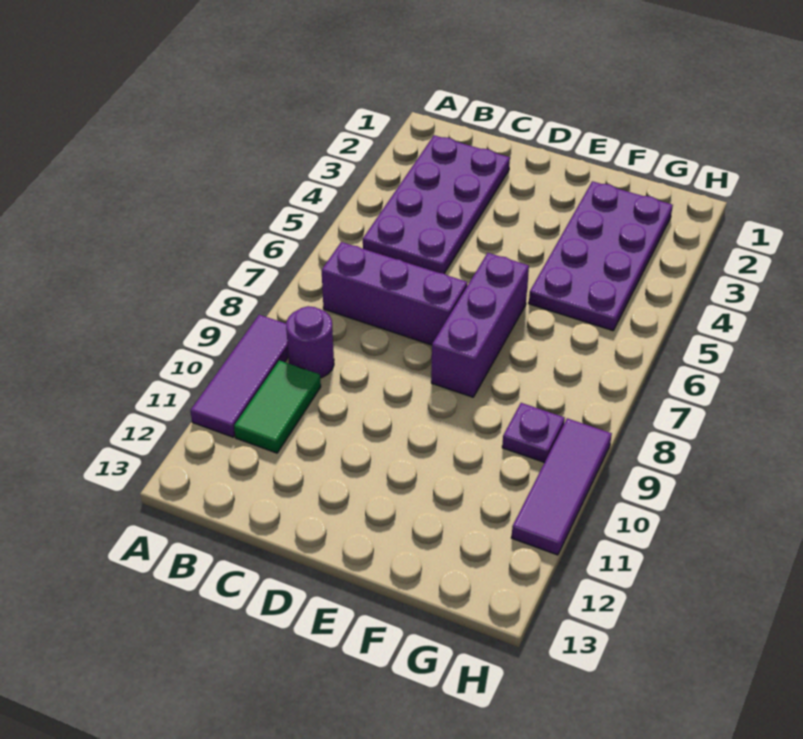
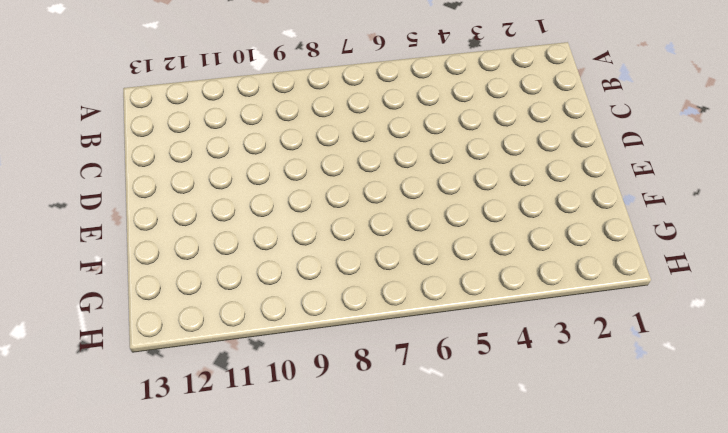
none -> purple tile A9:A11 level 1
none -> purple plate B2:C5 level 1

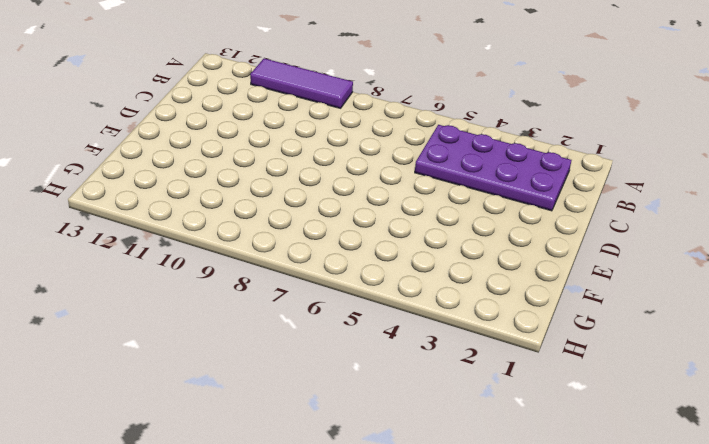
none -> purple brick B7:D7 level 1
none -> purple round brick B9 level 1

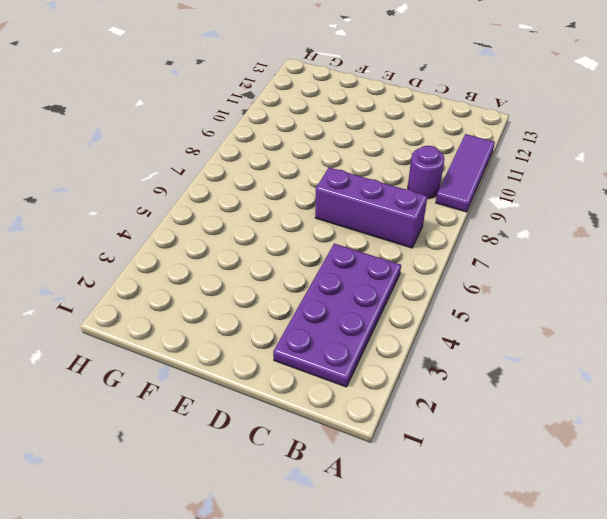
none -> green tile B10:B11 level 1
none -> purple brick E6:E8 level 1

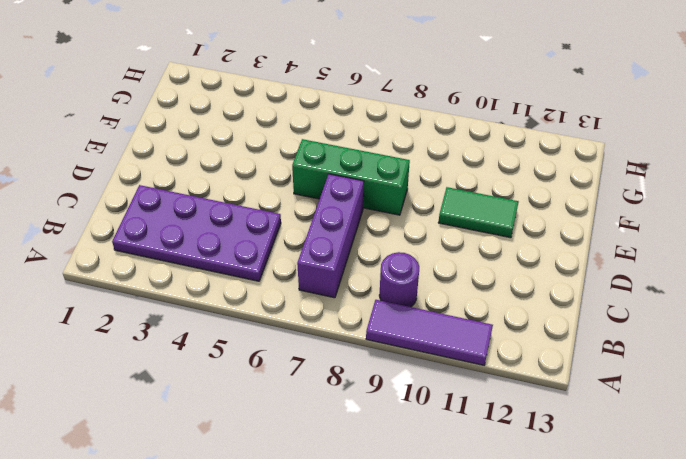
green brick E6:E8 level 1 -> purple brick E6:E8 level 1
green tile E10:E11 level 1 -> green tile B10:B11 level 1
none -> purple plate F2:G5 level 1
none -> purple plate G9 level 1

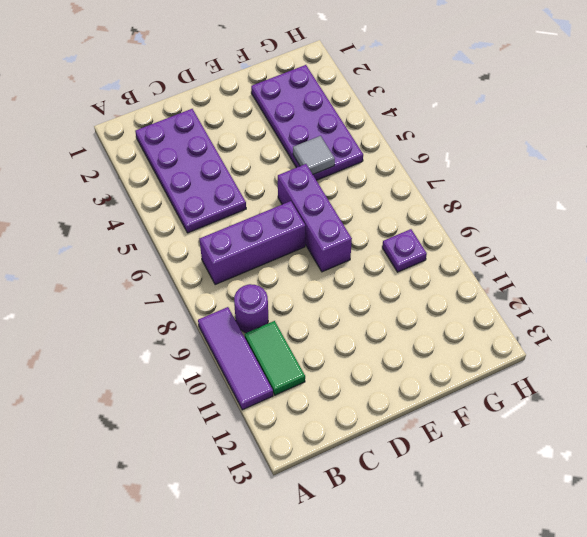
grey tile F5 level 2 -> none
none -> purple tile H9:H11 level 1

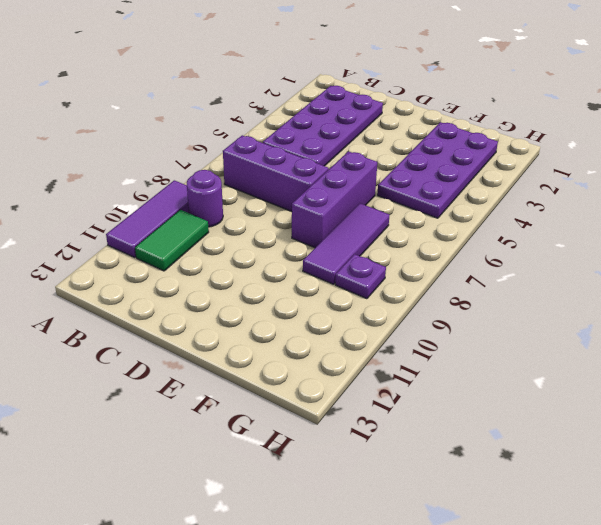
purple tile F7:F9 level 1 -> purple tile H9:H11 level 1

